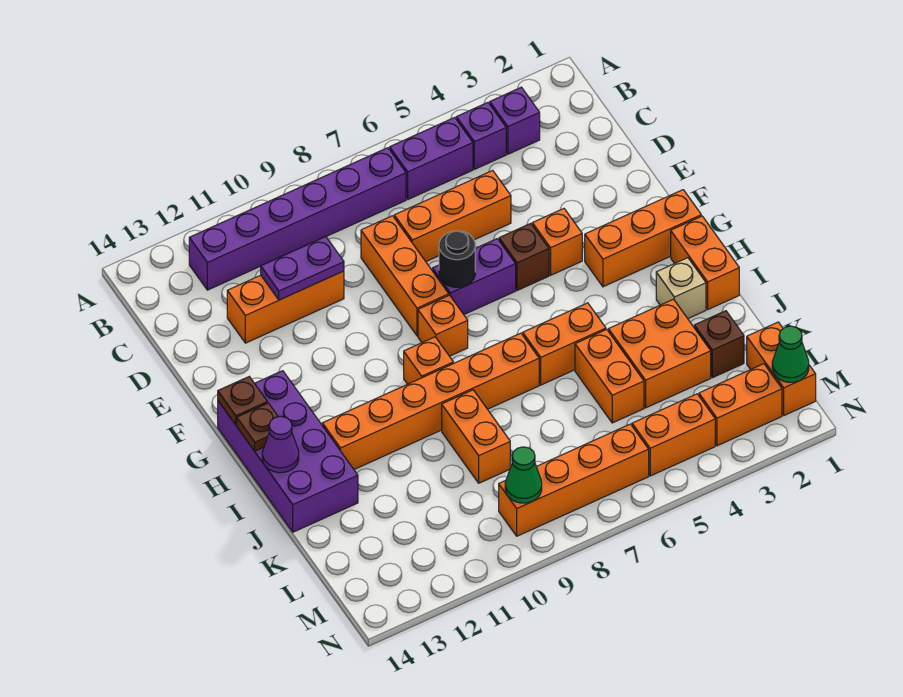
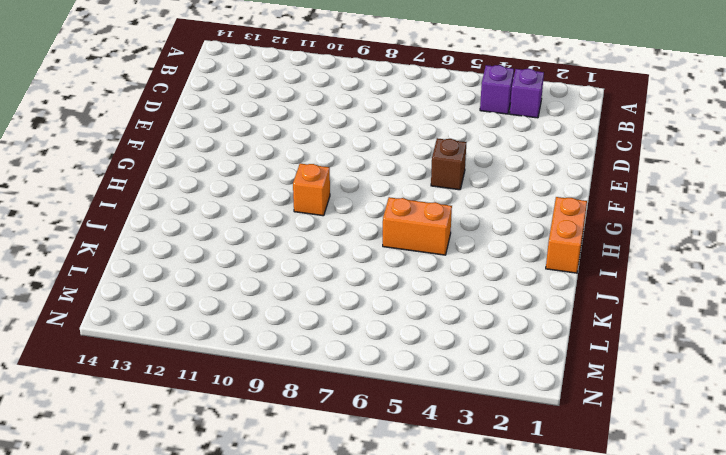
none -> purple brick B5:B6 level 1
none -> purple brick B7:B12 level 1
none -> orange brick D5:D7 level 1
none -> orange brick D8:F8 level 1

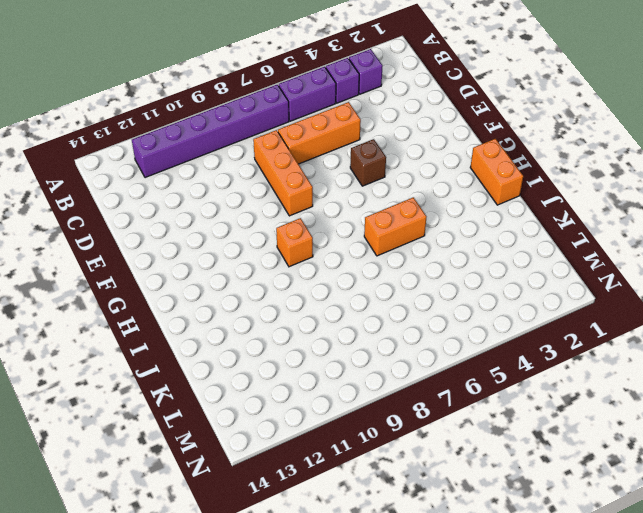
none -> orange brick D10:D12 level 1
none -> orange brick F4 level 1
none -> purple brick F6:F7 level 1
none -> orange brick G1:G3 level 1

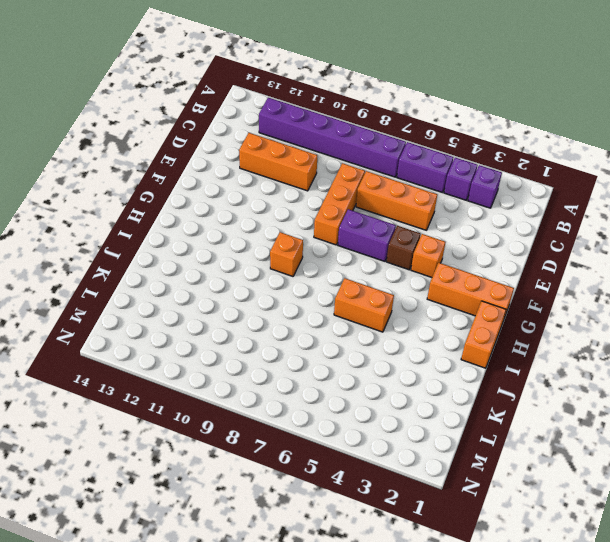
none -> orange brick G8 level 1
none -> purple brick G13:J14 level 1
none -> tan brick I2 level 1
none -> orange brick I7:I12 level 1

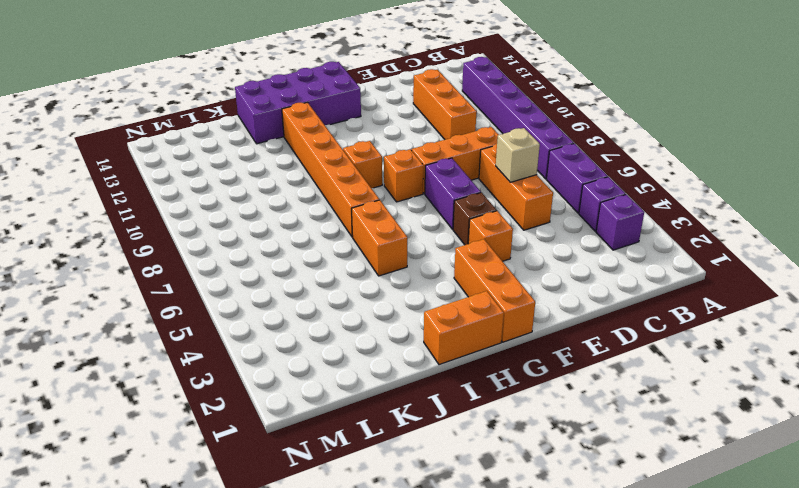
tan brick D6 level 2 -> tan brick I2 level 1
none -> orange brick J3:K4 level 1
none -> orange brick J5:K5 level 1
none -> orange brick J9:K9 level 1
none -> brown brick K2 level 1

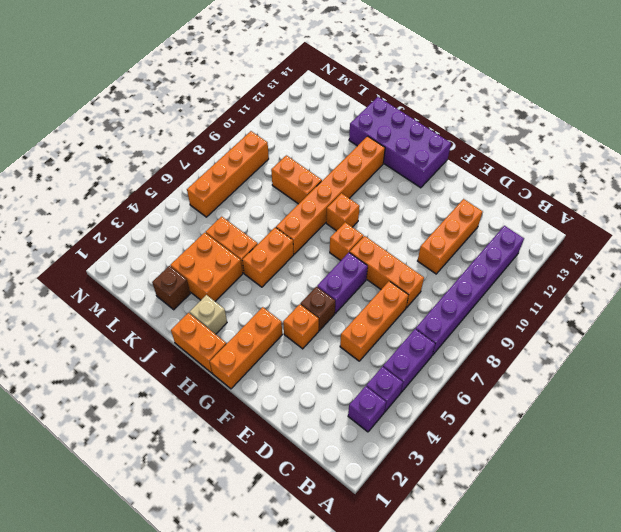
none -> orange brick L1:M1 level 1
none -> orange brick M2:M3 level 1
none -> orange brick M4:M5 level 1
none -> purple plate D10:D11 level 2

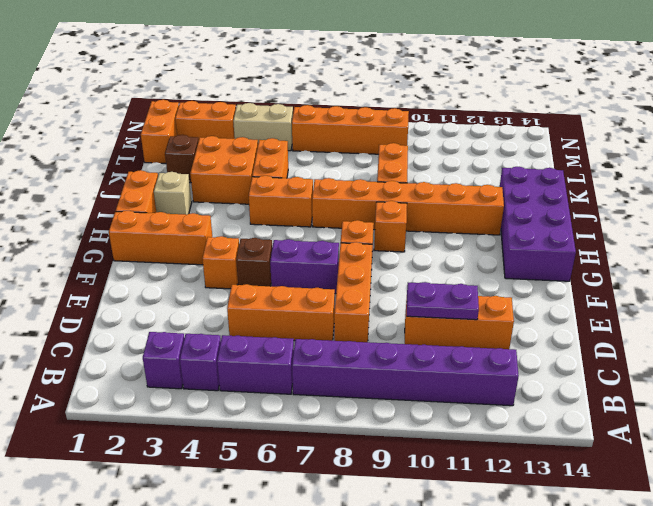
tan brick M4:M5 level 1 -> orange brick M4:M5 level 1
none -> black round brick F7 level 2
none -> brown plate G14 level 2
none -> brown plate H14 level 2
none -> purple cone I14 level 2

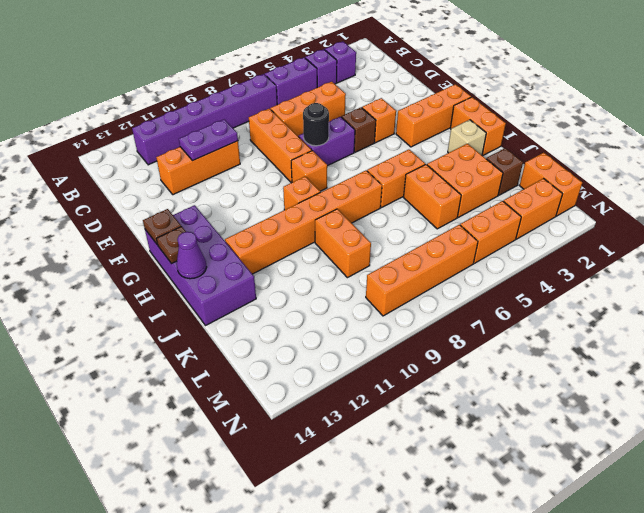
none -> green cone M1 level 2
none -> green cone M9 level 2

